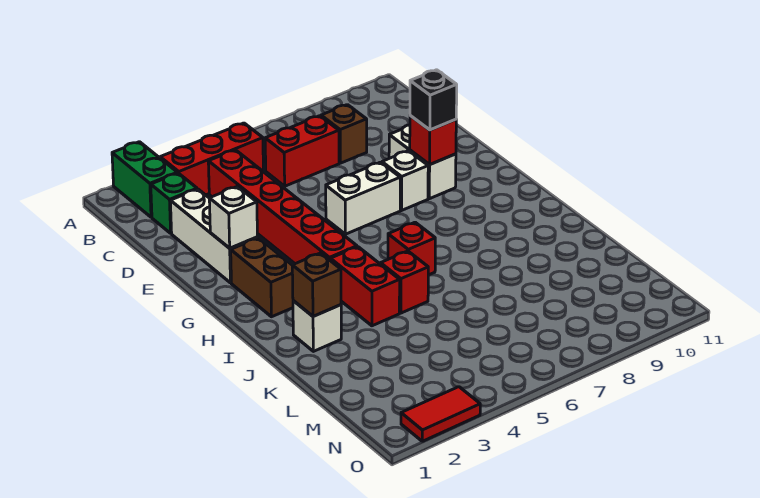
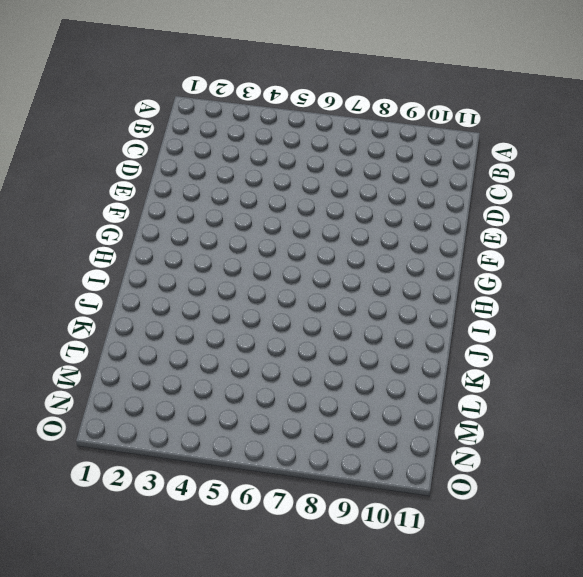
none -> green brick A2:B2 level 1
none -> red brick B3:B5 level 1
none -> green brick C2 level 1

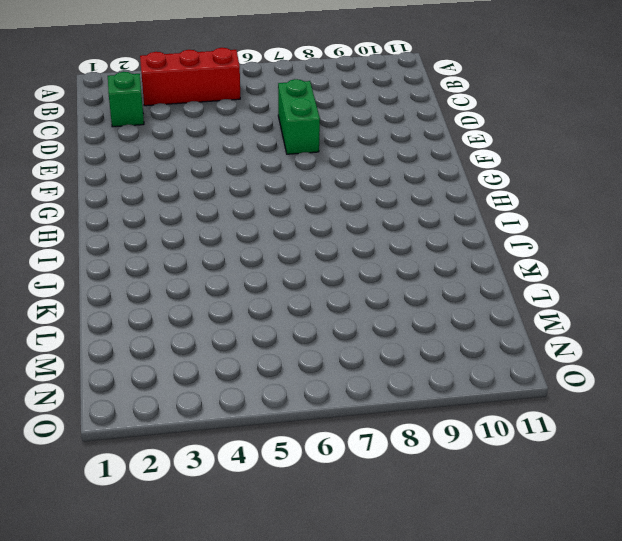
green brick D7:E7 level 1 -> green brick A2:B2 level 1
none -> red brick C4:H4 level 1
none -> red brick C6:C7 level 1
none -> brown brick C8 level 1

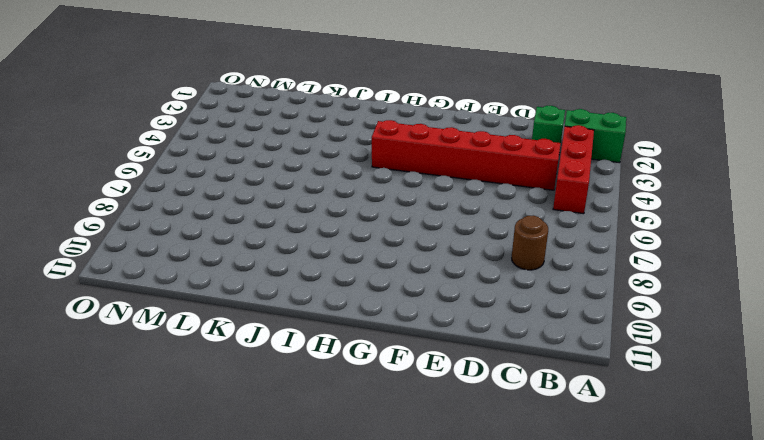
brown round brick C8 level 1 -> brown brick C8 level 1
none -> red brick C6:C7 level 1
none -> white brick D2:F2 level 1
none -> white brick E9:F9 level 1

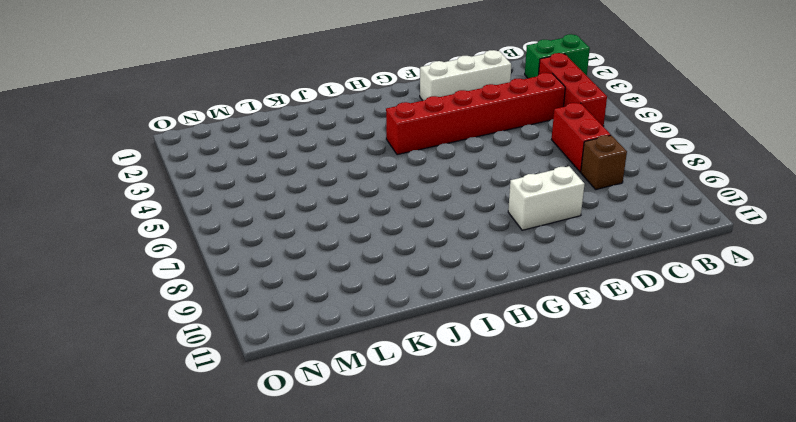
none -> green brick C2 level 1
none -> white brick F6:F7 level 1
none -> white brick F8 level 1

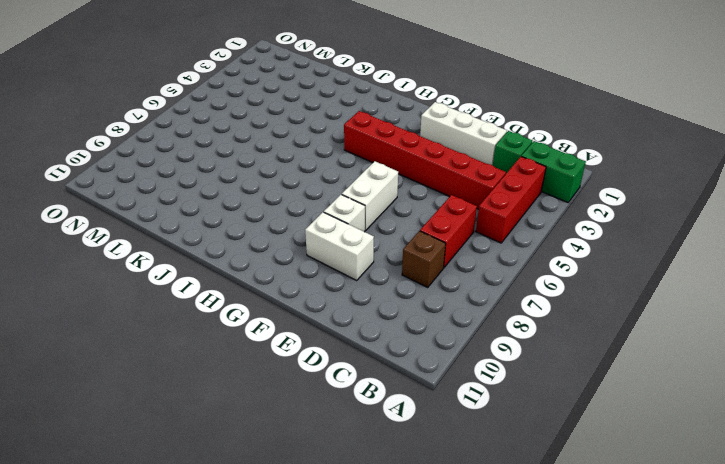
none -> brown brick G2:H2 level 1
none -> red brick I4:J4 level 1
none -> red brick I6 level 1

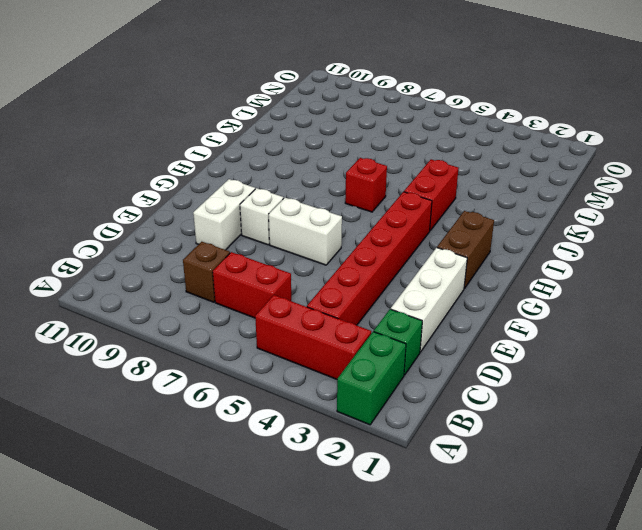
none -> white brick J2 level 1
none -> red brick J5 level 1
none -> red tile O2:O3 level 1

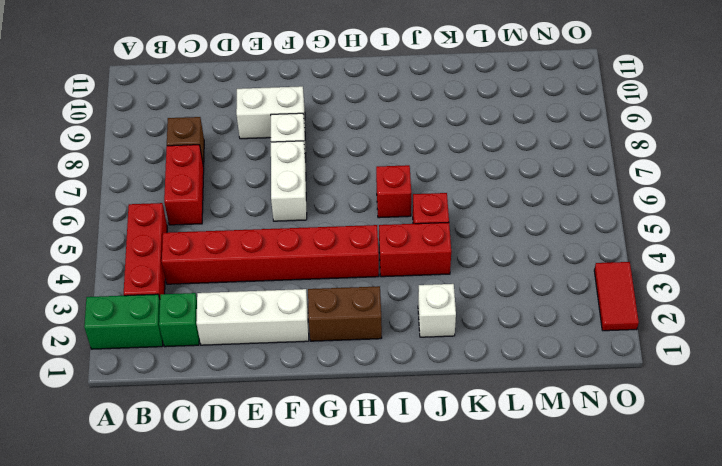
none -> white brick F2 level 2
none -> red brick F9 level 2
none -> brown brick J2 level 2

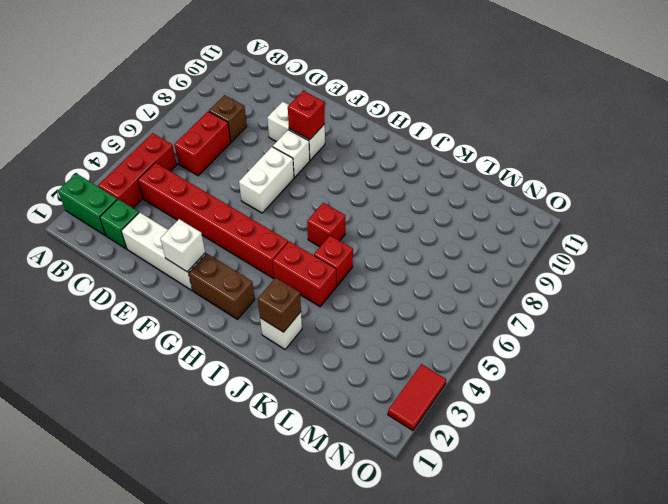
none -> black brick F9 level 3

